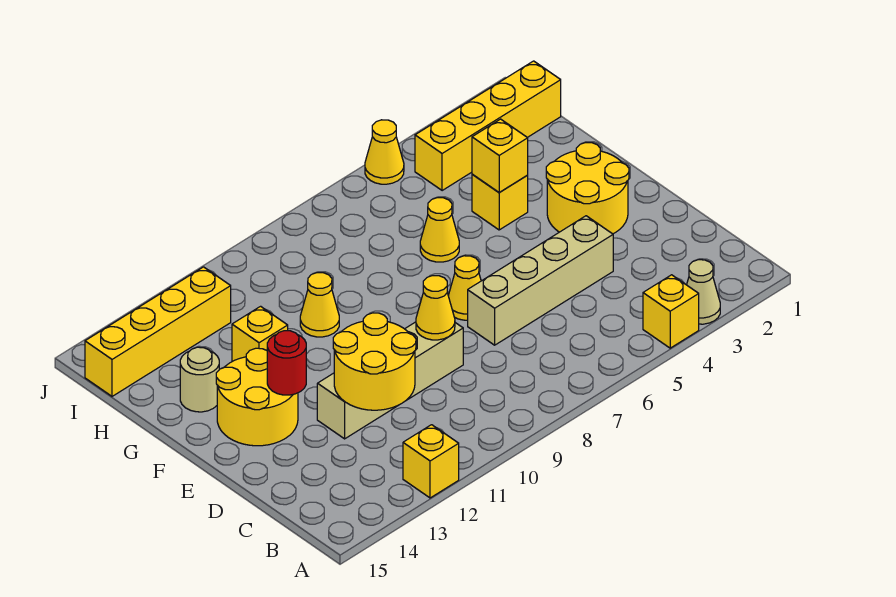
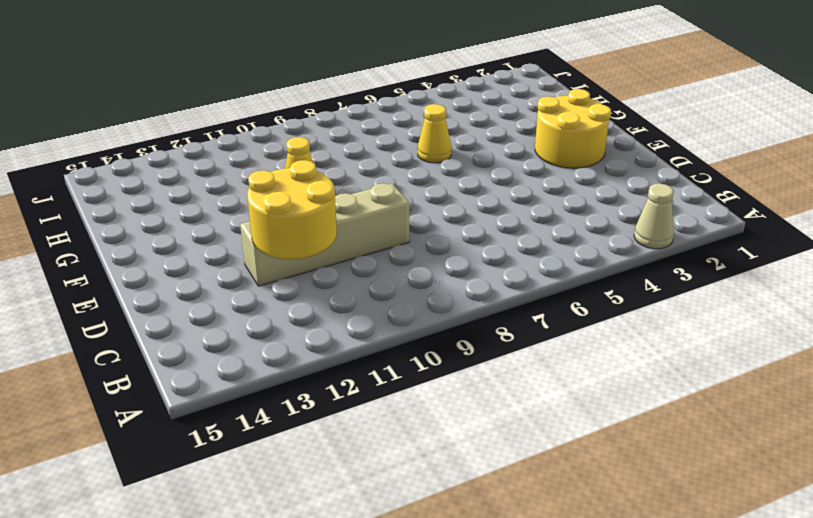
none -> yellow brick A4 level 1
none -> yellow brick A12 level 1
none -> tan brick D4:D7 level 1

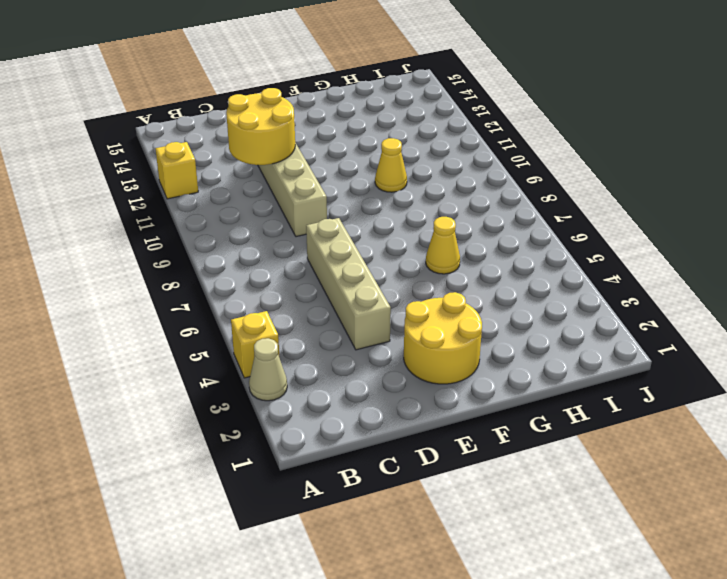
none -> yellow cone E7 level 1
none -> yellow round brick E13:F14 level 1
none -> yellow brick G4 level 1

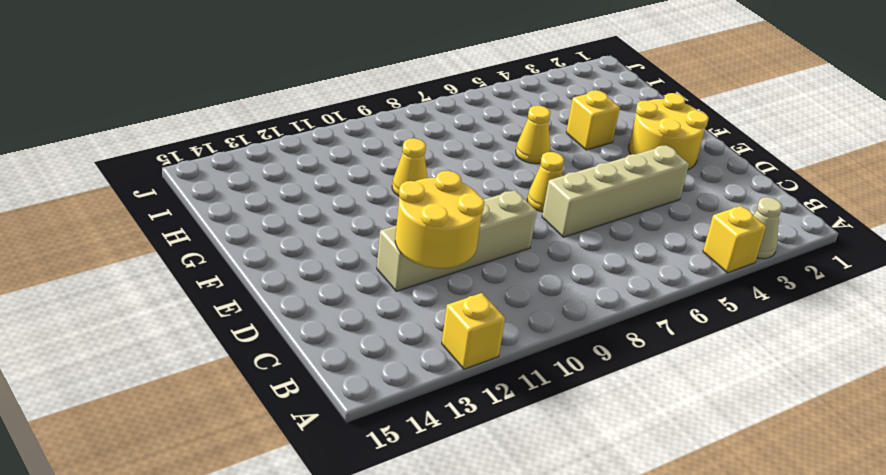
none -> yellow round brick E13:F14 level 1
none -> yellow brick G12 level 1
none -> tan round brick G14 level 1

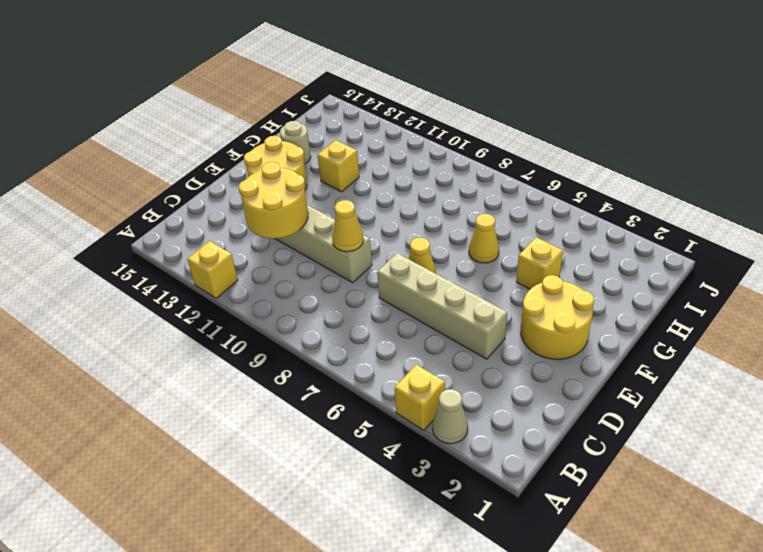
none -> yellow cone G10 level 1
none -> yellow brick I1:I4 level 1
none -> yellow brick I12:I15 level 1

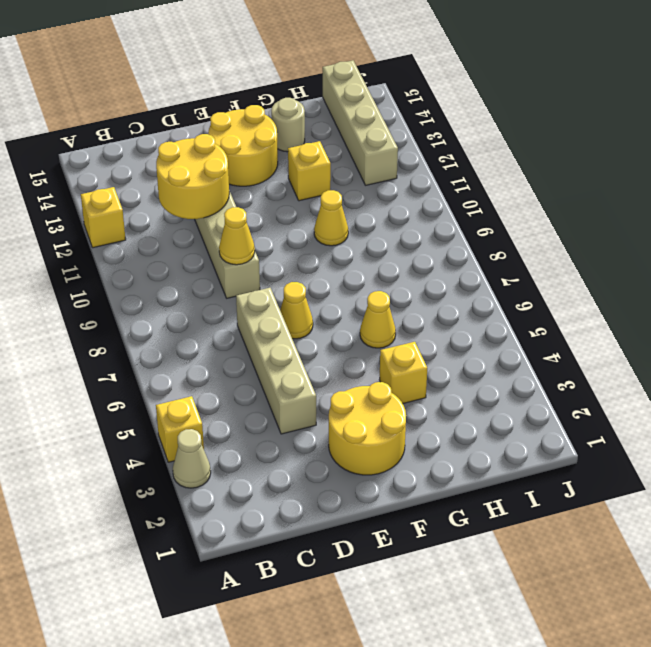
tan brick I12:I15 level 1 -> yellow brick I12:I15 level 1
none -> yellow brick I1:I4 level 1
none -> yellow cone J5 level 1
none -> red round brick E13 level 2

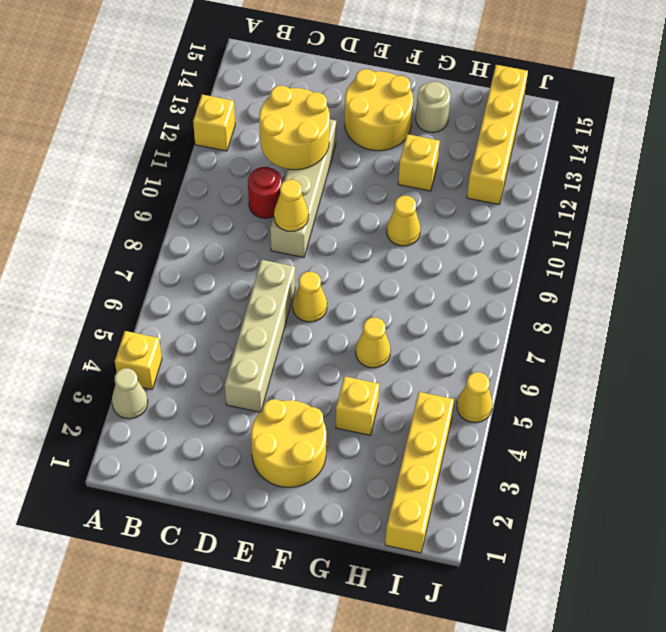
red round brick C10 level 1 -> red round brick E13 level 2
none -> yellow brick G4 level 2

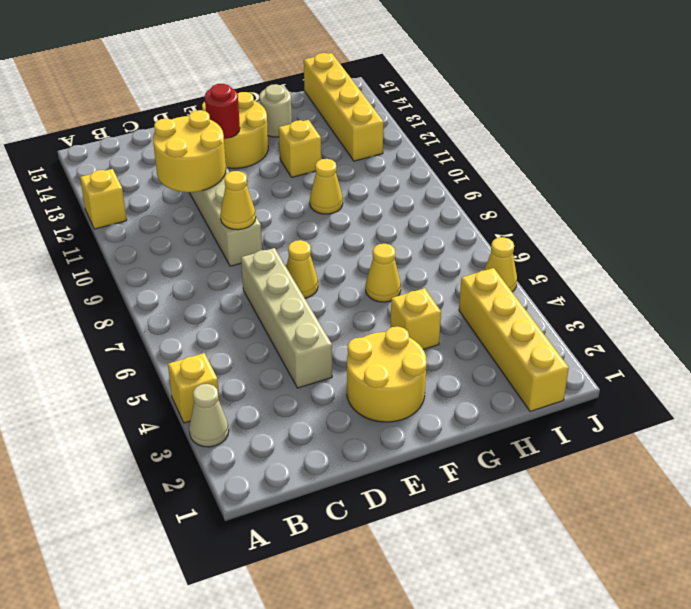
none -> yellow brick G4 level 2

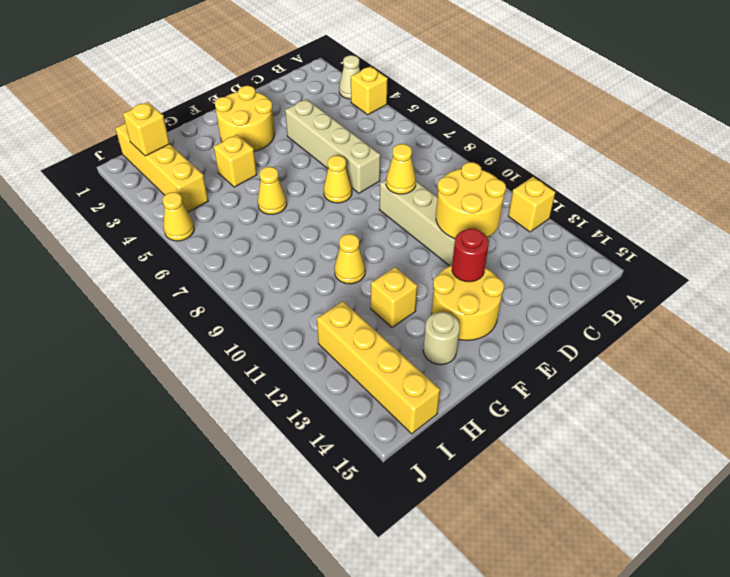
yellow brick I2 level 2 -> yellow brick G4 level 2

